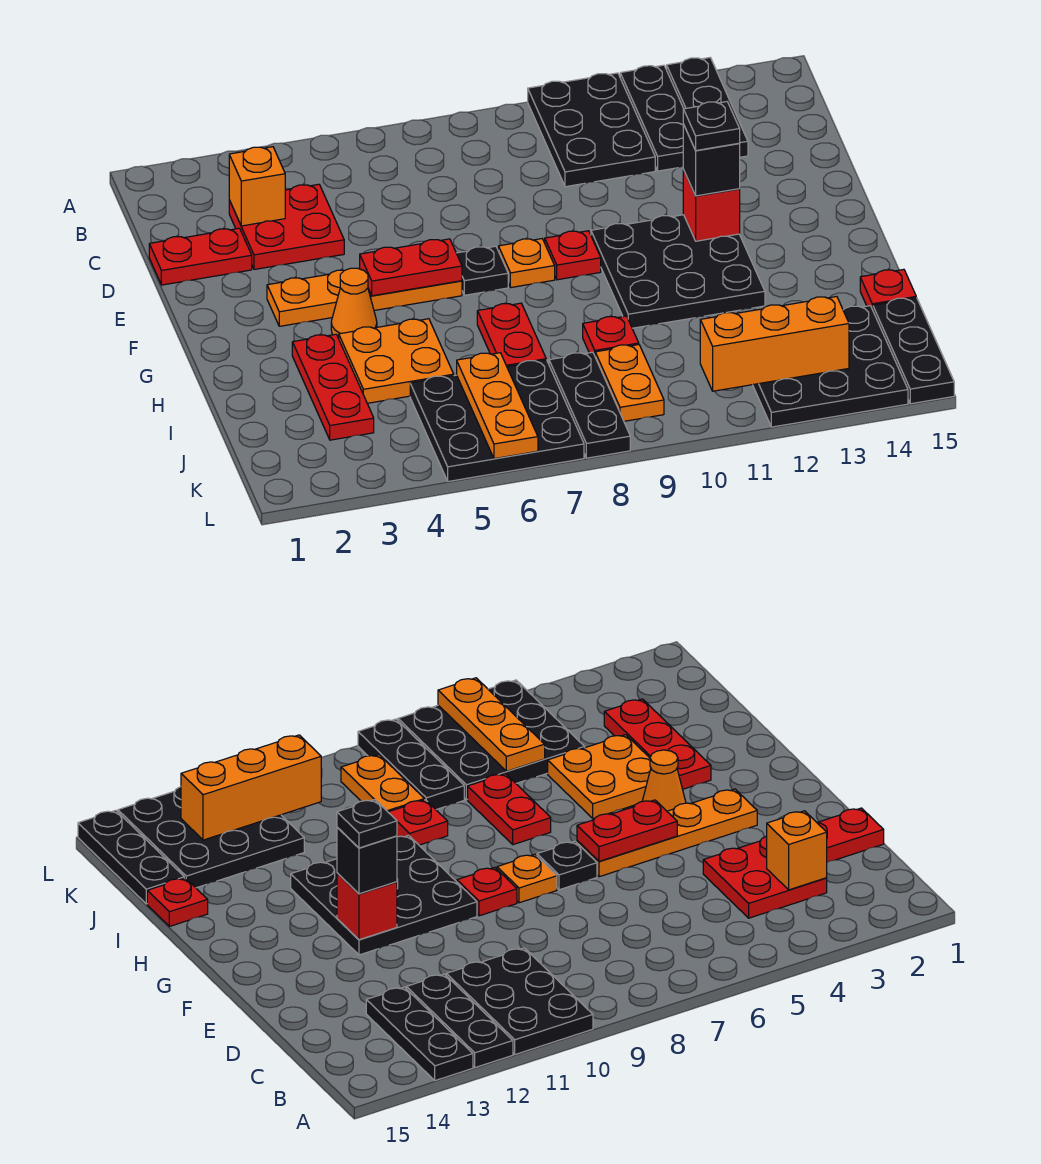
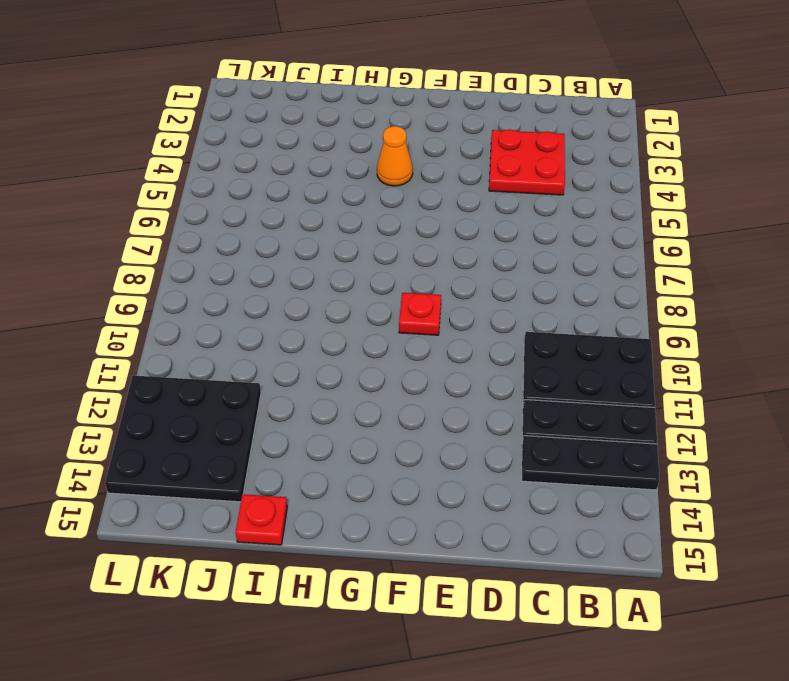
none -> red plate D1:D2 level 1
none -> orange plate F3:F6 level 1
none -> black plate F7 level 1

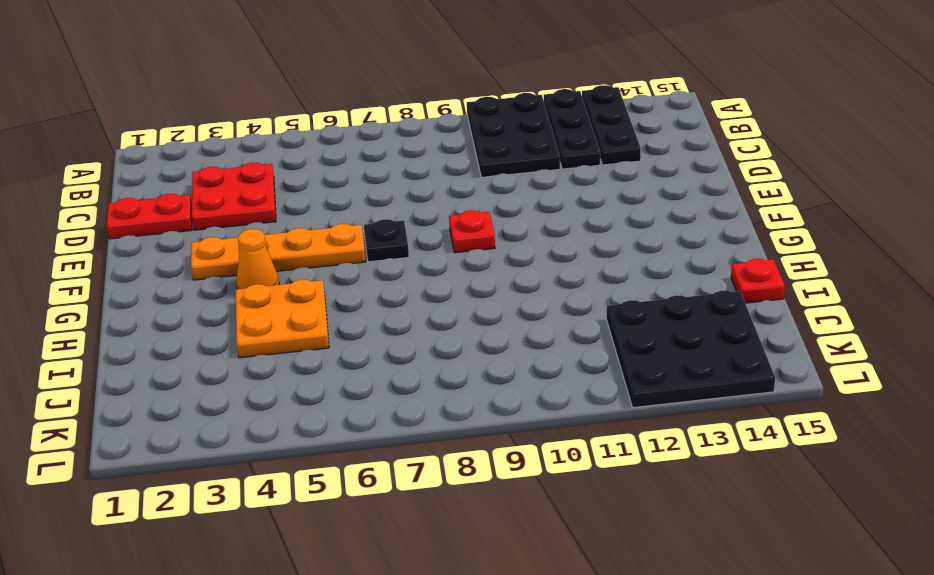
none -> orange plate F8 level 1
none -> black plate F10:H12 level 1
none -> red plate H3:J3 level 1

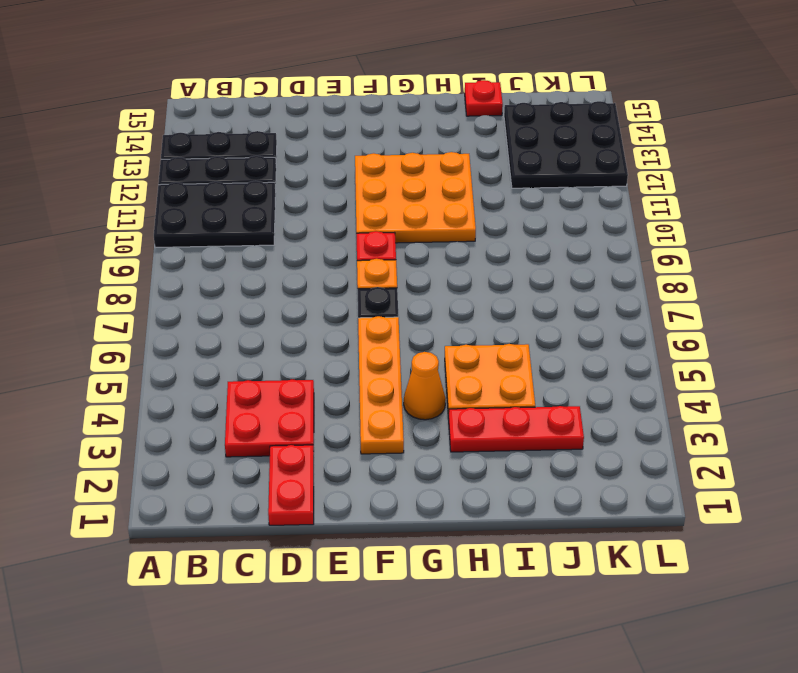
orange plate F10:H12 level 1 -> black plate F10:H12 level 1
none -> red plate H7:I7 level 1
none -> red plate I9 level 1
none -> black plate J5:L7 level 1

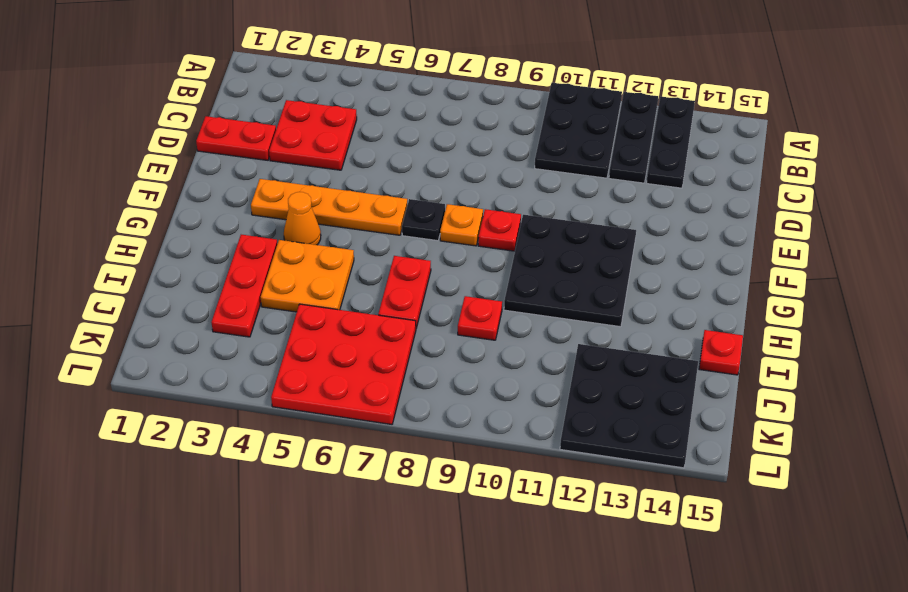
red plate J5:L7 level 1 -> black plate J5:L7 level 1
none -> black plate J8:L8 level 1
none -> orange plate J9:K9 level 1
none -> black plate J15:L15 level 1

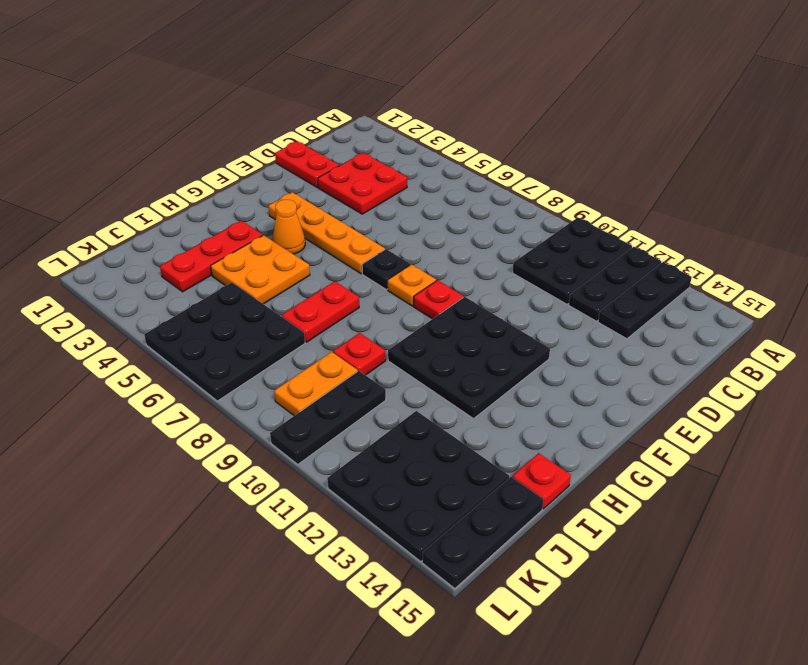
black plate J10:L10 level 1 -> black plate J8:L8 level 1
none -> orange brick C3 level 2
none -> red plate F5:F6 level 2
none -> red brick F12 level 2

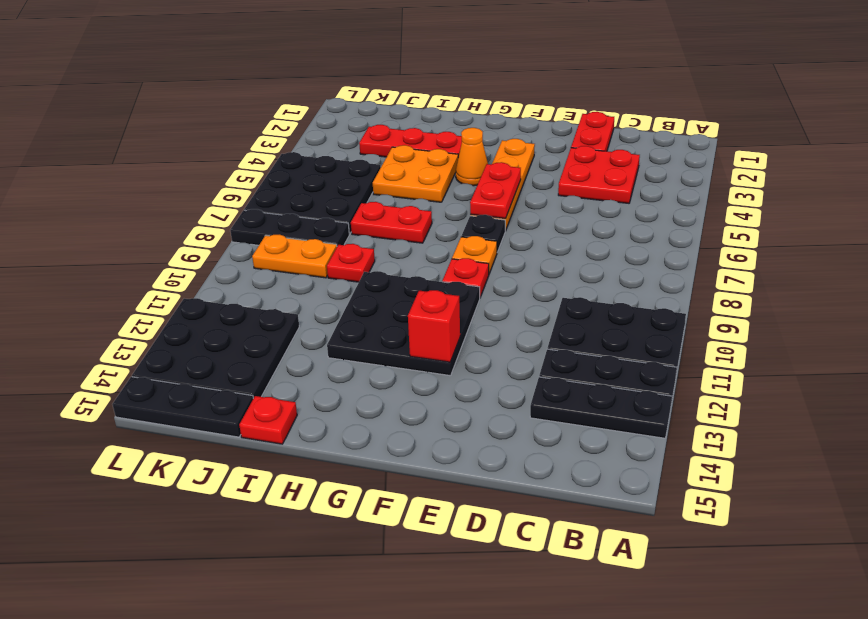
none -> orange brick C3 level 2
none -> orange plate J6:L6 level 2
none -> orange brick K11:K13 level 2

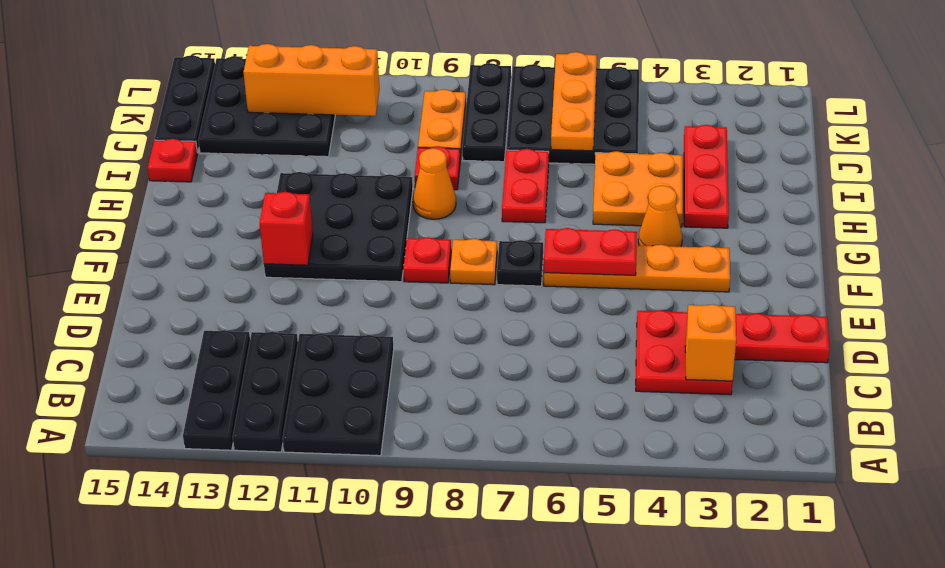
orange cone H9 level 1 -> none
none -> black brick F12 level 3
none -> black plate F12 level 4

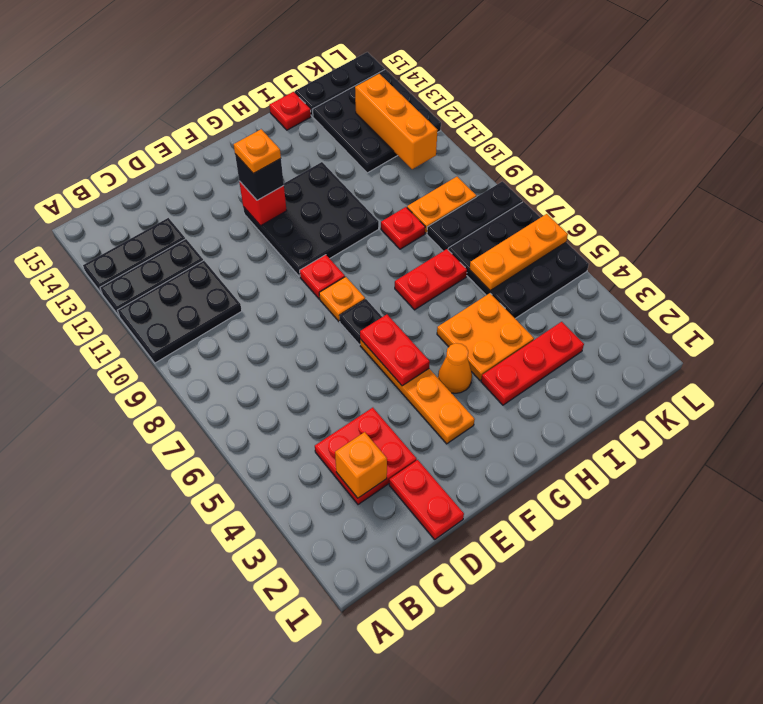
orange plate F12 level 4 -> black plate F12 level 4

